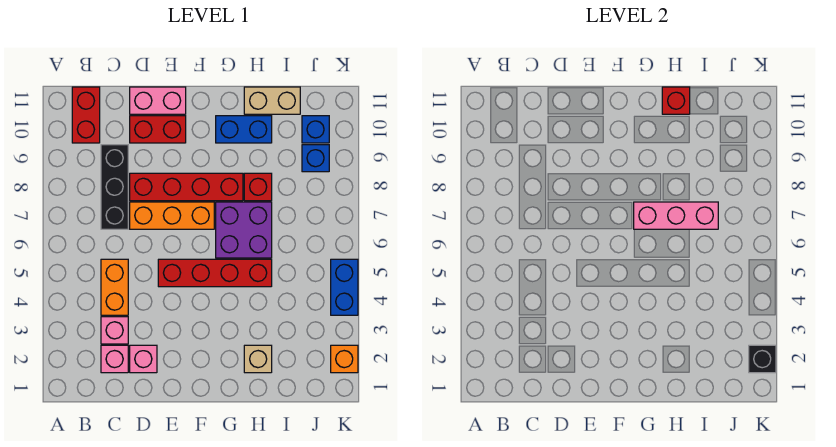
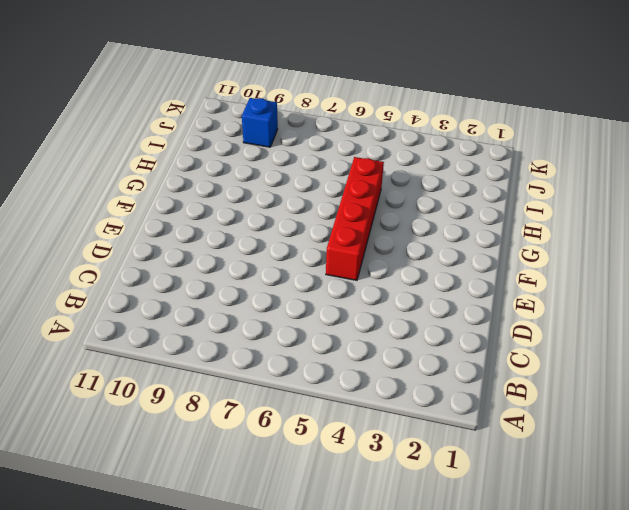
none -> red brick B10:B11 level 1
none -> pink brick C2 level 1
none -> pink brick C3 level 1

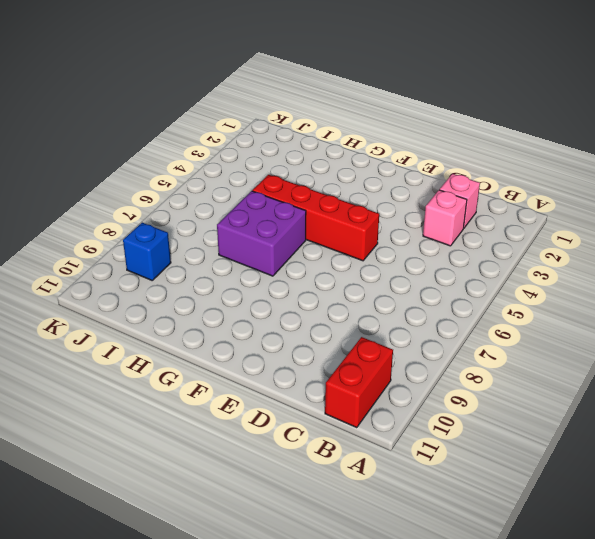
none -> orange brick C4:C5 level 1
none -> black brick C7:C9 level 1
none -> pink brick D2 level 1

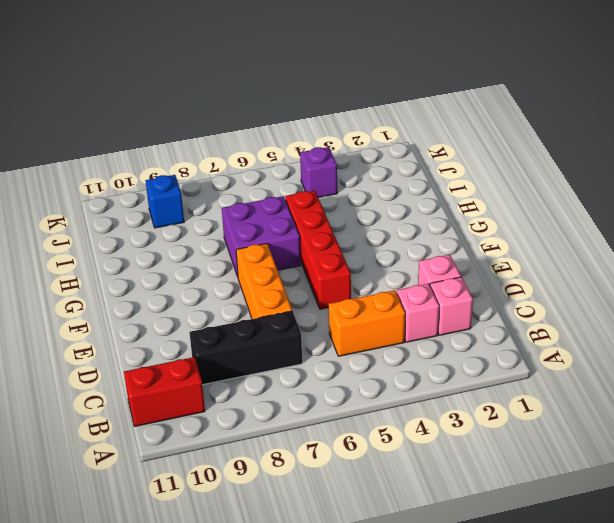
purple brick J4 level 1 -> none
none -> red brick D8:G8 level 1
none -> red brick D10:E10 level 1
none -> pink brick D11:E11 level 1

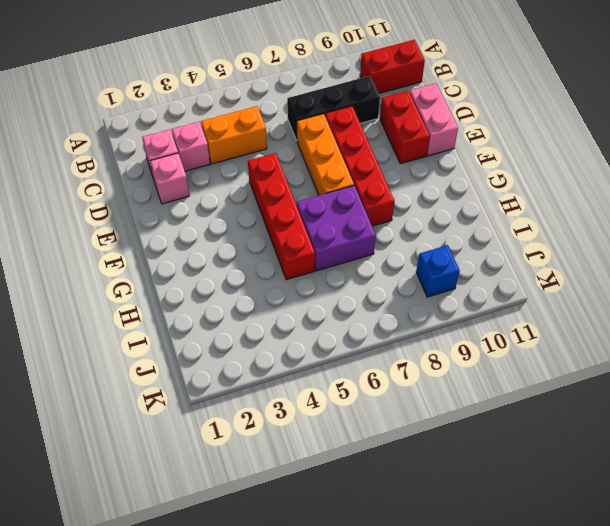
none -> blue brick G10:H10 level 1
none -> tan brick H2 level 1
none -> red brick H8 level 1

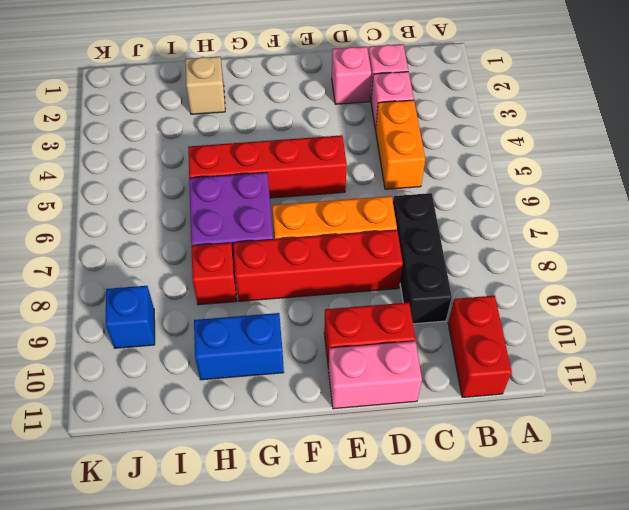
none -> tan brick H11:I11 level 1
none -> blue brick J10 level 1
none -> orange brick K2 level 1

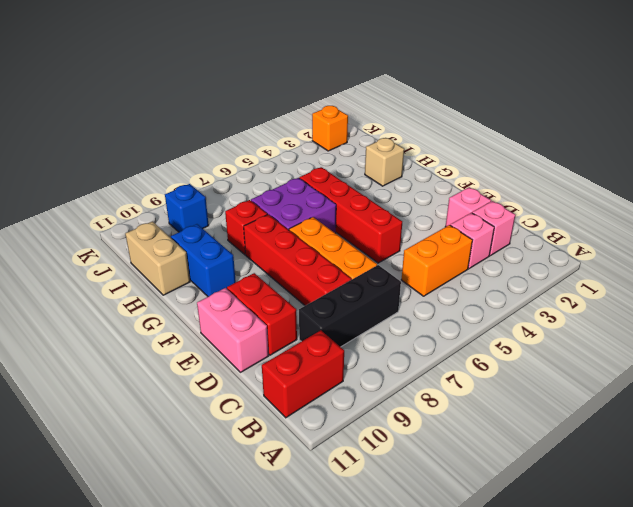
none -> blue brick J10 level 1
none -> blue brick K4:K5 level 1
none -> pink brick G7:I7 level 2

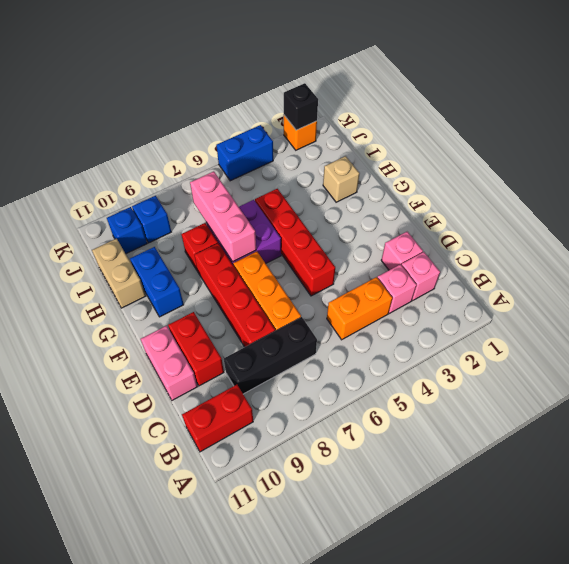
none -> red brick H11 level 2

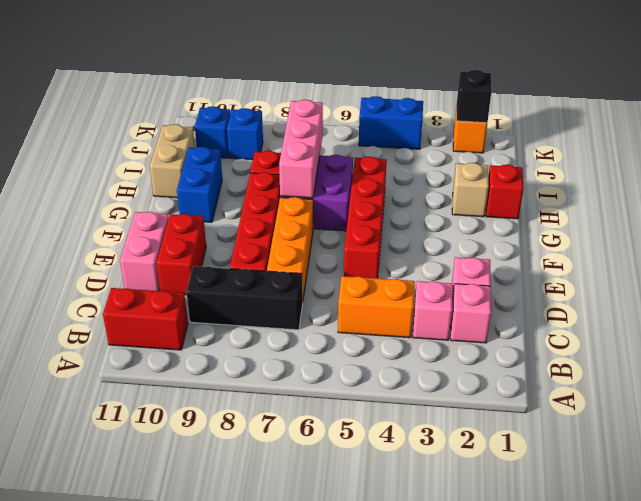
red brick H1 level 1 -> red brick H11 level 2

